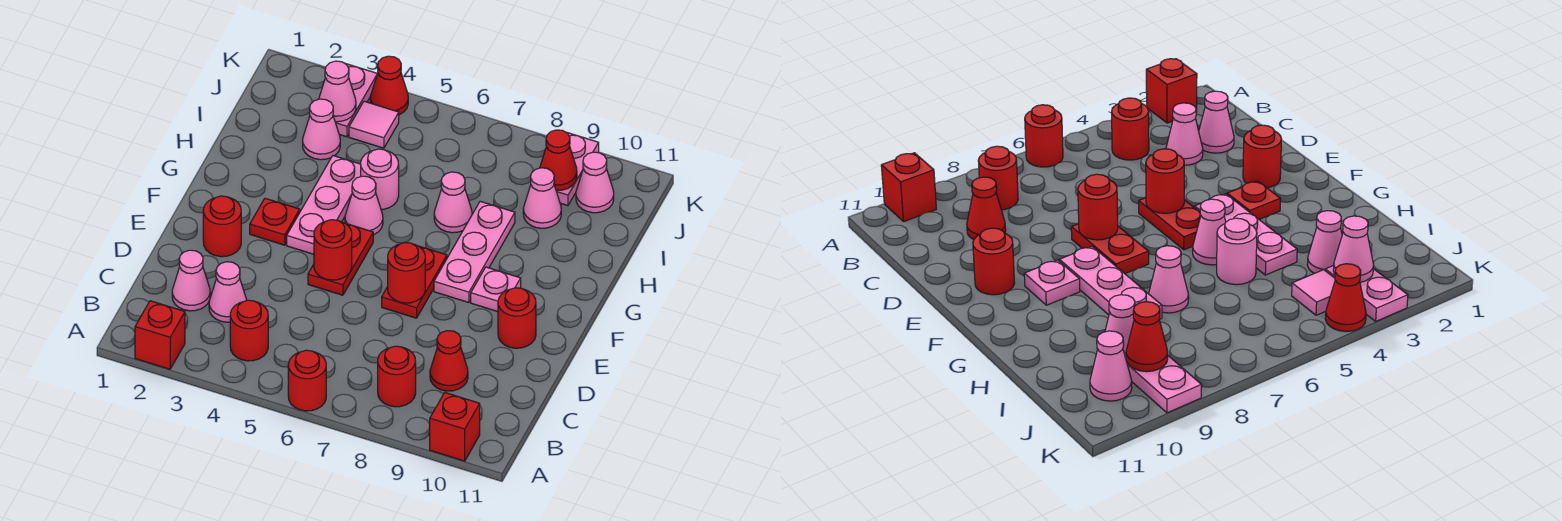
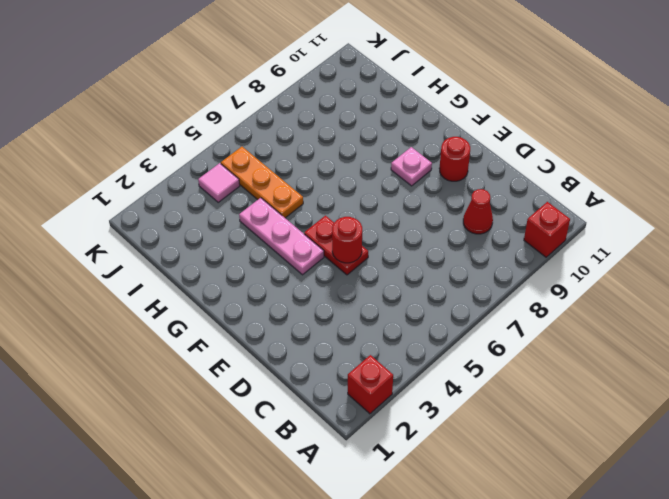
orange plate H5:J5 level 1 -> pink round brick H5 level 1
none -> red round brick A6 level 1
none -> red round brick B4 level 1
none -> red round brick B8 level 1
none -> pink cone C2 level 1

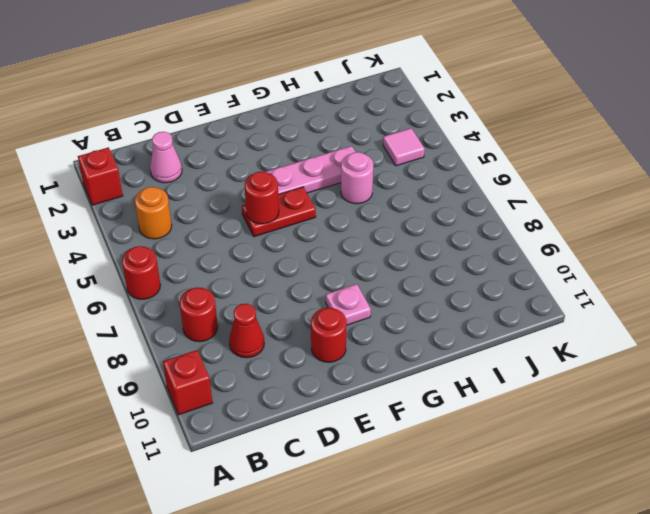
orange round brick B4 level 1 -> red round brick B4 level 1
none -> pink cone C3 level 1
none -> red round brick E2 level 1
none -> red plate E7:F7 level 1
none -> red plate F3 level 1

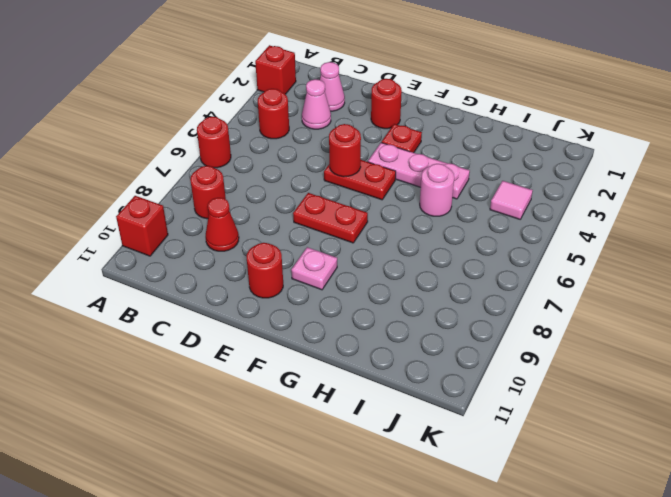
none -> pink plate F8:H8 level 1
none -> pink cone G5 level 1
none -> pink cone H7 level 1
none -> pink cone I3 level 1

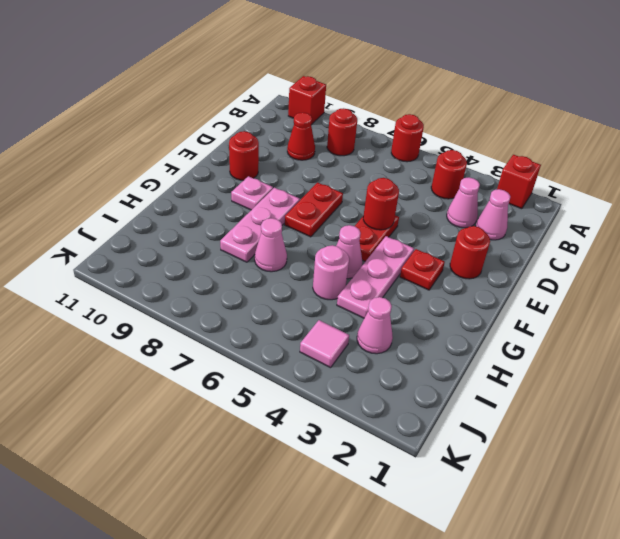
none -> pink cone I9 level 1
none -> pink plate J3:K3 level 1
none -> pink plate J9:K9 level 1
none -> pink cone J10 level 1

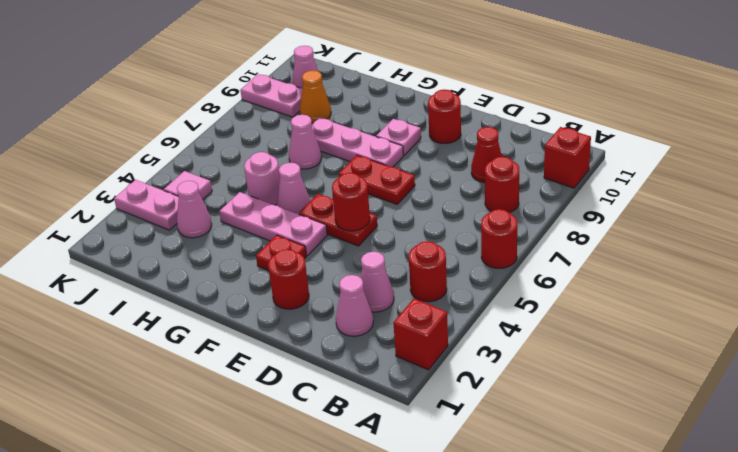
orange cone I9 level 1 -> pink cone I9 level 1
none -> red cone K4 level 1
none -> red round brick E7 level 2
none -> pink cone J3 level 2
none -> red cone J9 level 2

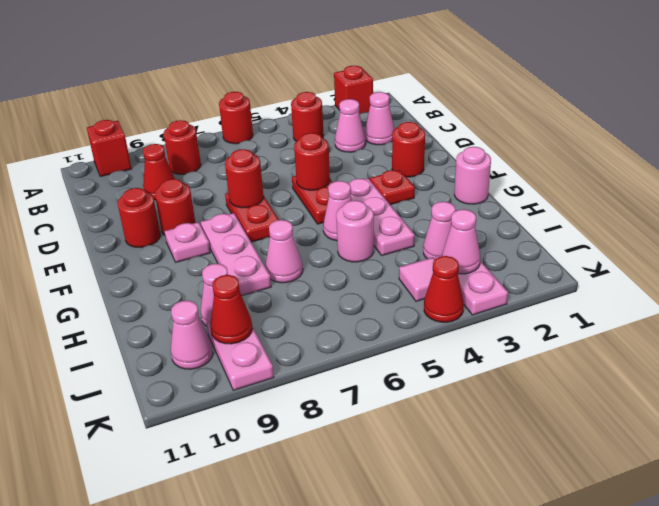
red round brick E9 level 1 -> none
pink round brick G1 level 1 -> none

